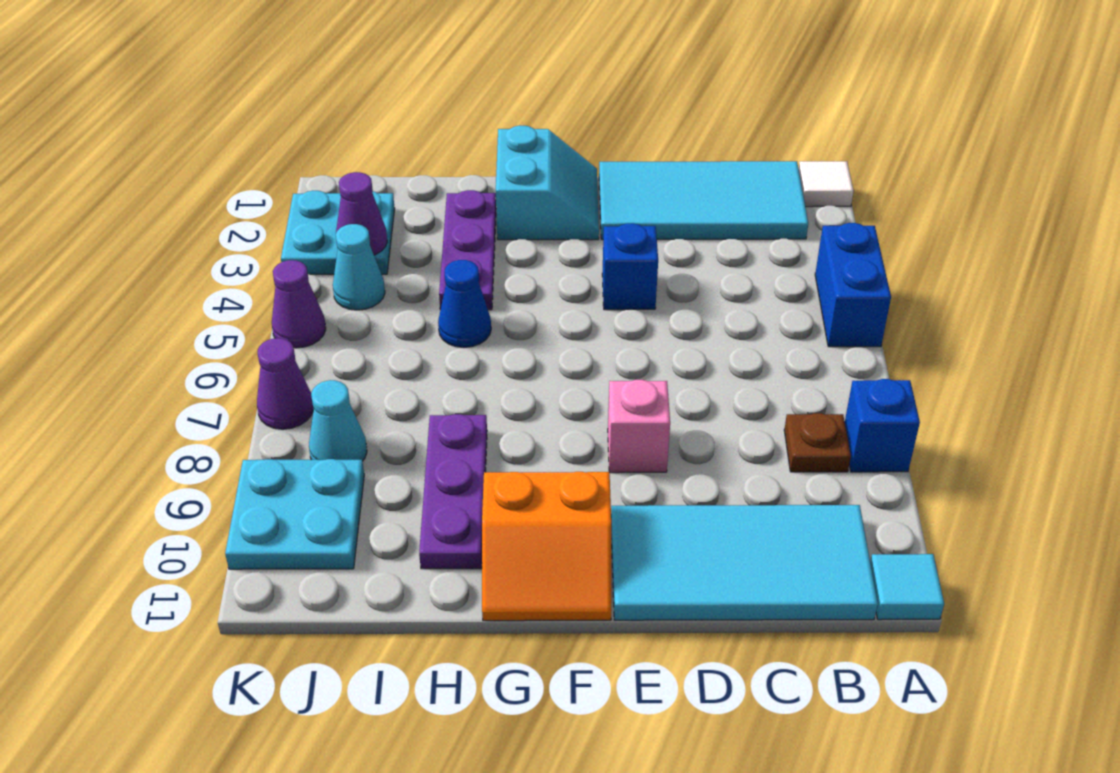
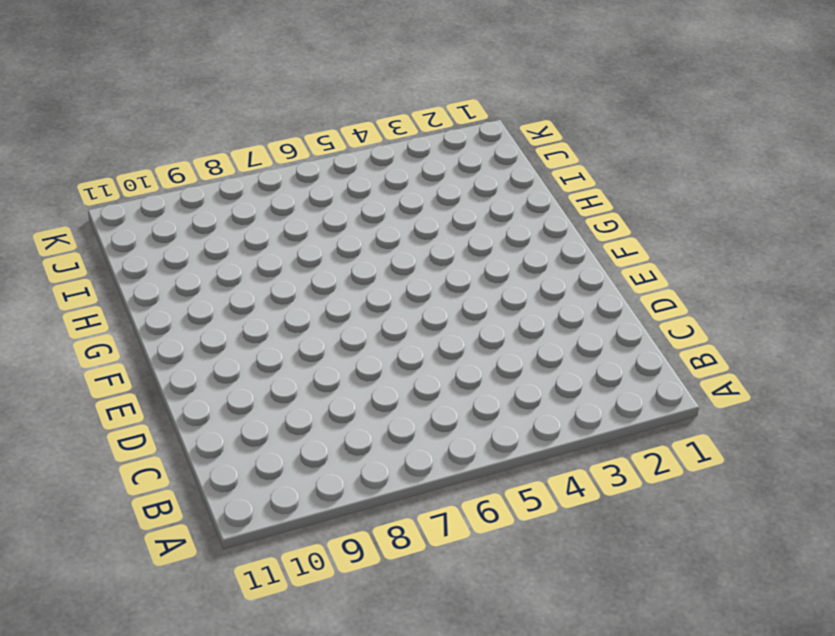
none -> white tile A1 level 1
none -> blue brick A4:A5 level 1
none -> blue brick A8 level 1

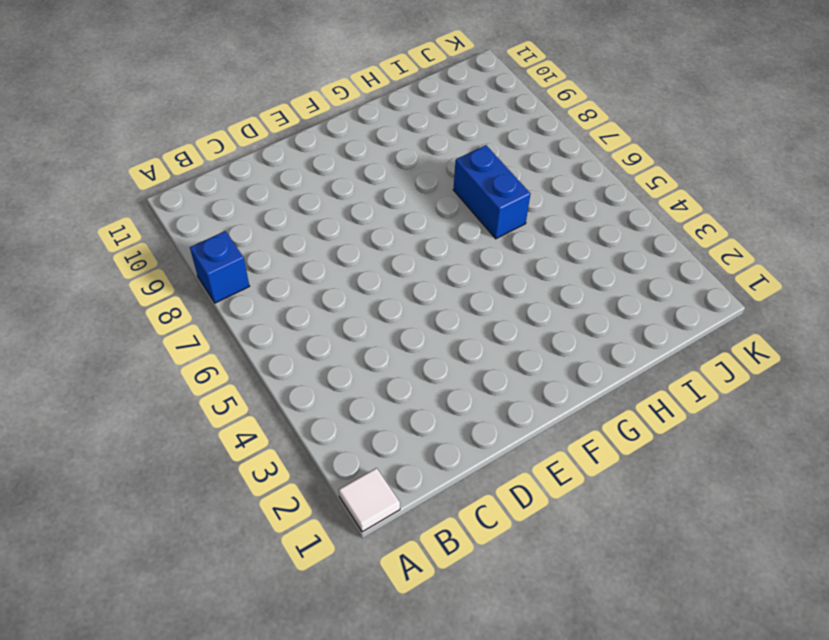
blue brick H6:H7 level 1 -> blue brick A4:A5 level 1
none -> cyan tile A11 level 1
none -> cyan tile B1:E2 level 1
none -> brown plate B8 level 1

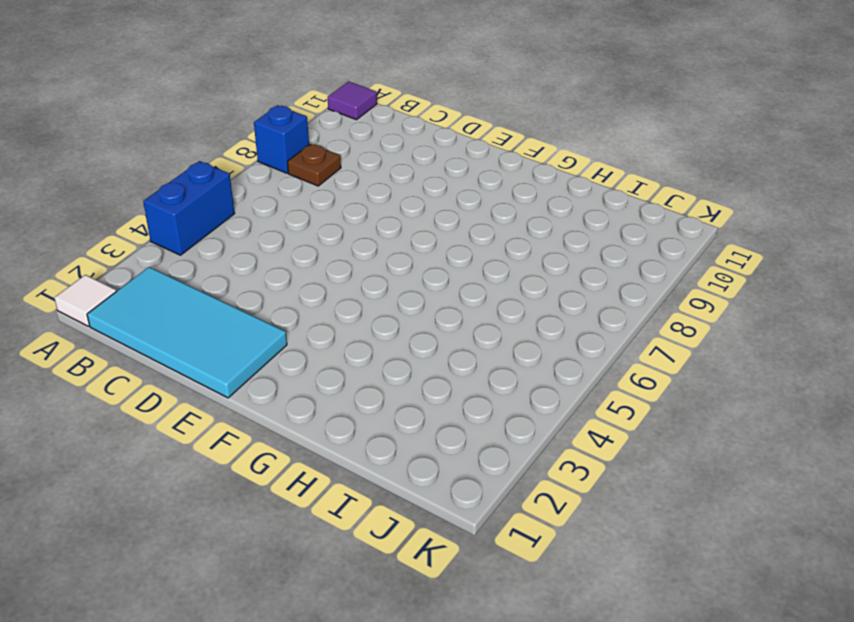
purple tile A11 level 1 -> cyan tile A11 level 1
none -> cyan tile B10:E11 level 1
none -> blue brick E4 level 1
none -> pink brick E8 level 1

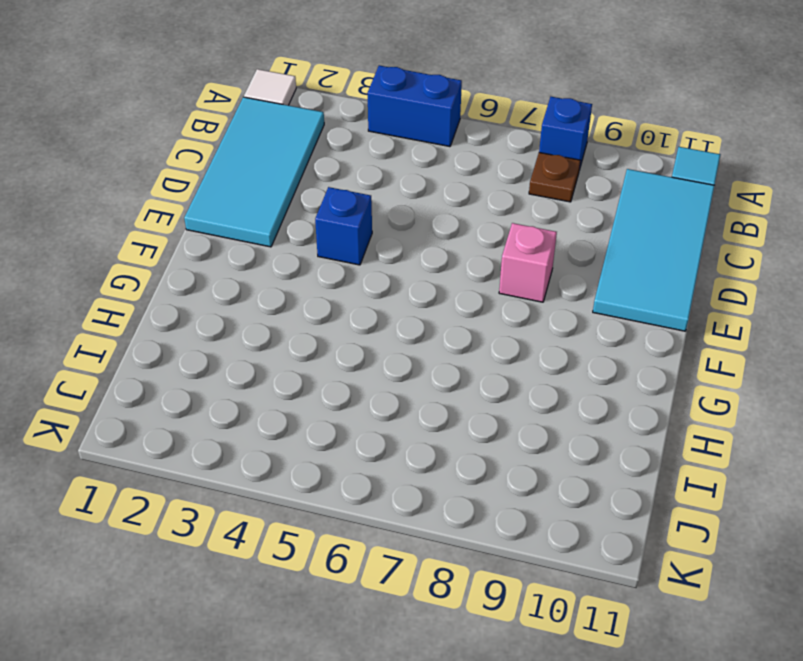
none -> cyan slope F1:G2 level 1 top G
none -> orange slope F10:G11 level 1 top 10
none -> purple plate H2:H4 level 1

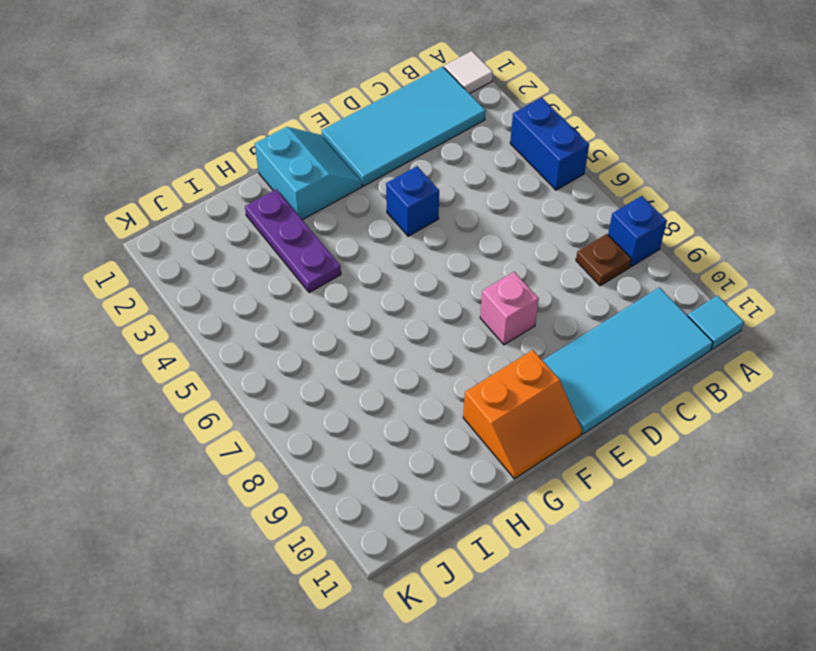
none -> blue cone H5 level 1
none -> purple plate H8:H10 level 1
none -> cyan plate J2:K3 level 1

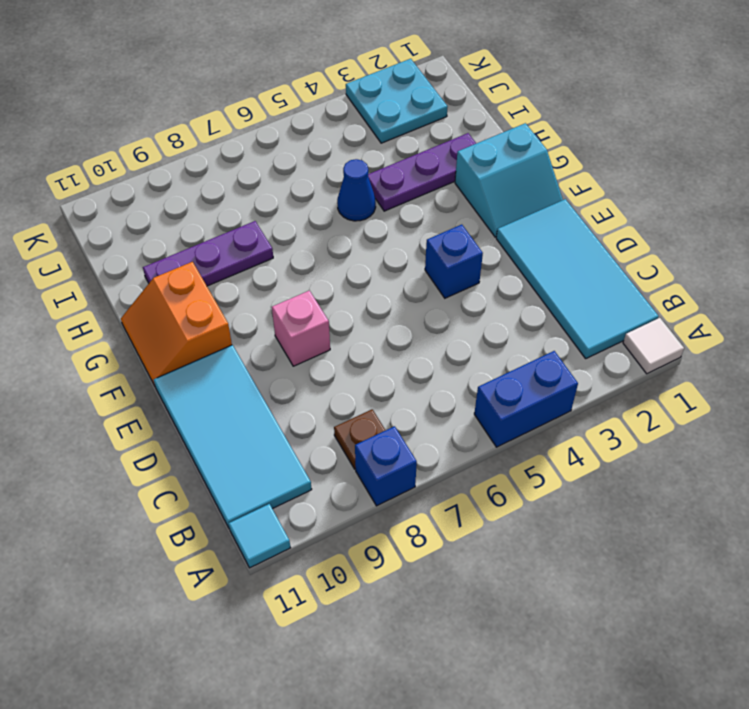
none -> cyan cone J4 level 1
none -> cyan cone J8 level 1
none -> cyan plate J9:K10 level 1

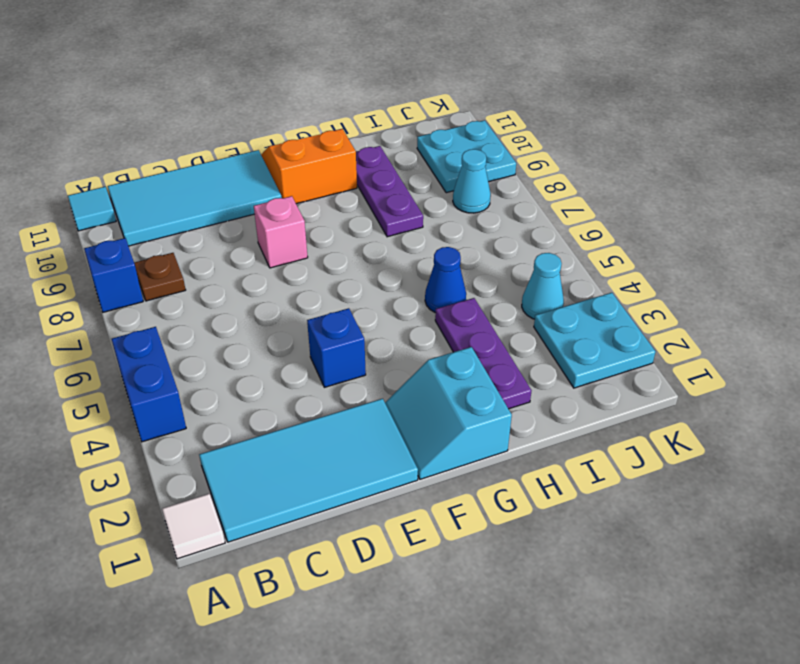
none -> purple cone K5 level 1
none -> purple cone K7 level 1
none -> purple cone J3 level 2

